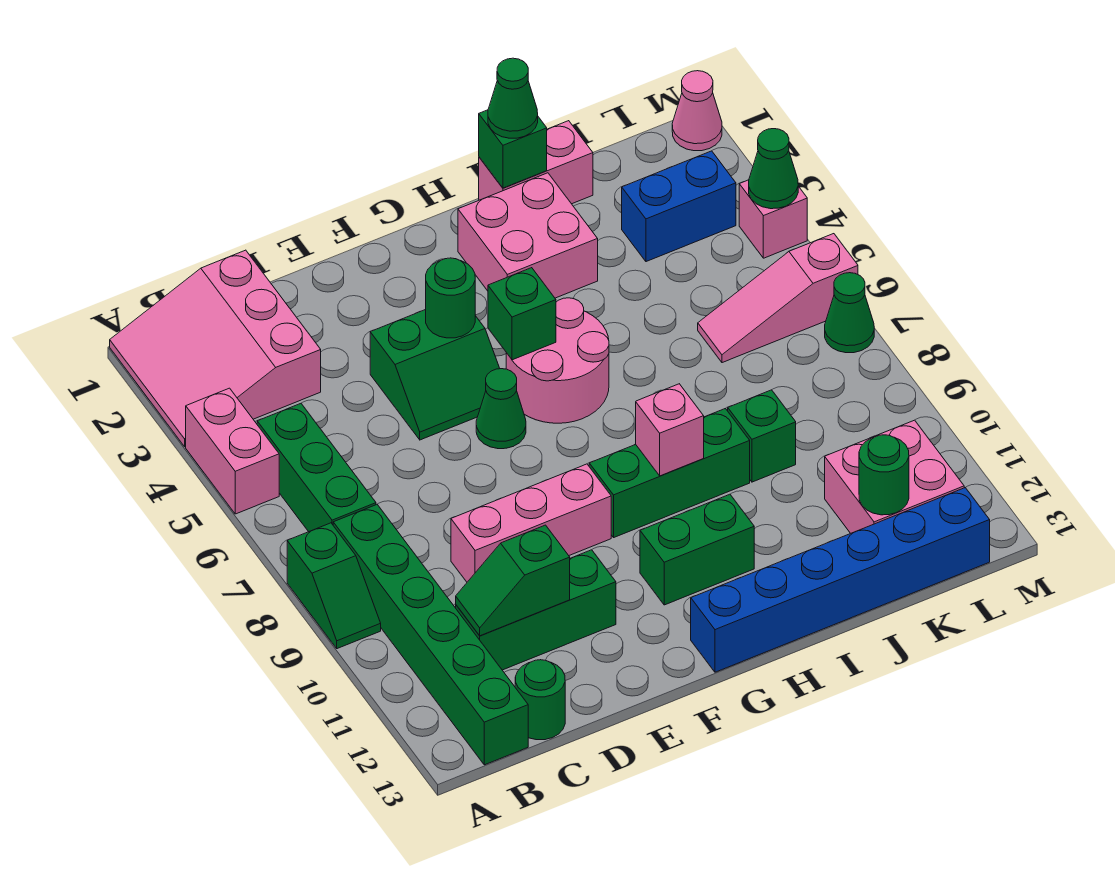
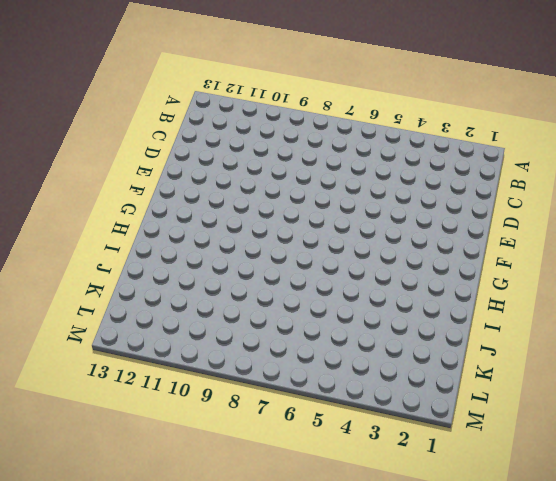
none -> pink slope A1:C3 level 1 top C
none -> pink brick A4:A5 level 1
none -> green slope A8:A9 level 1 top 8
none -> green brick B5:B7 level 1

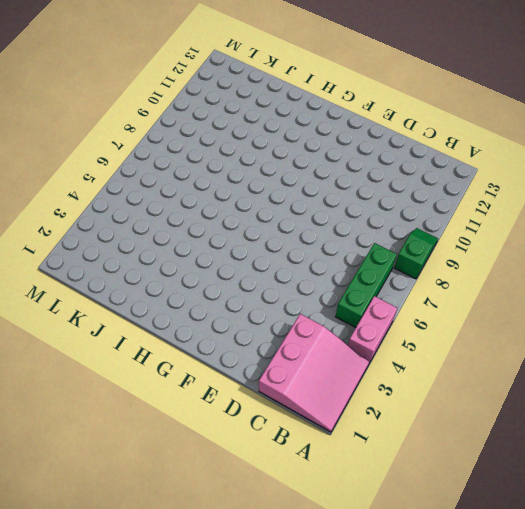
none -> green brick B8:B13 level 1
none -> green brick C11:E11 level 1
none -> green round brick C13 level 1
none -> pink brick D9:F9 level 1

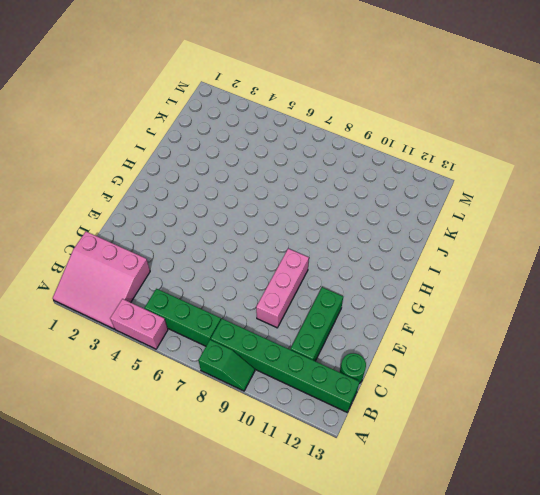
none -> green slope E4:F5 level 1 top 4
none -> green cone F6 level 1
none -> pink round brick G5:H6 level 1
none -> green brick G9:I9 level 1

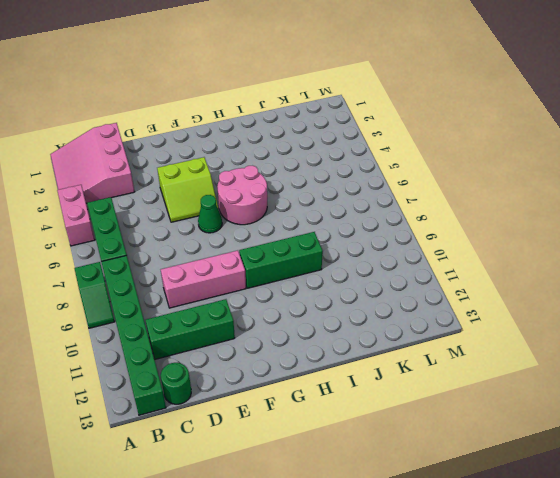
lime slope E4:F5 level 1 top 4 -> green slope E4:F5 level 1 top 4
none -> green brick G11:H11 level 1
none -> blue brick G13:L13 level 1
none -> pink brick H2:I3 level 1
none -> pink brick I1:J1 level 1

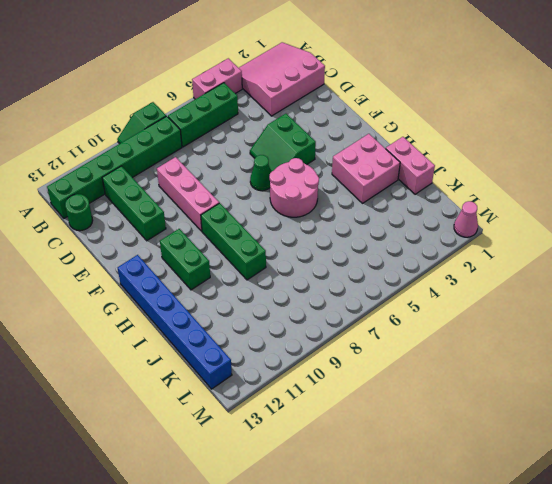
none -> green brick J9 level 1
none -> blue brick K3:L3 level 1
none -> pink slope K6:M6 level 1 top M
none -> pink brick K11:L12 level 1

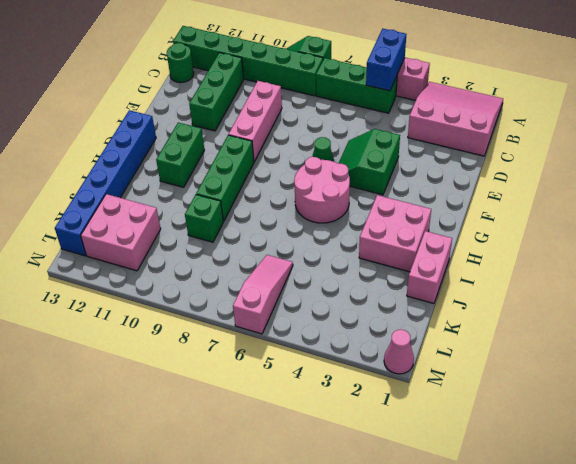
blue brick A5:B5 level 2 -> blue brick K3:L3 level 1
none -> pink brick M4 level 1
none -> green cone M7 level 1
none -> green slope C11:D11 level 2 top D
none -> green round brick F4 level 2

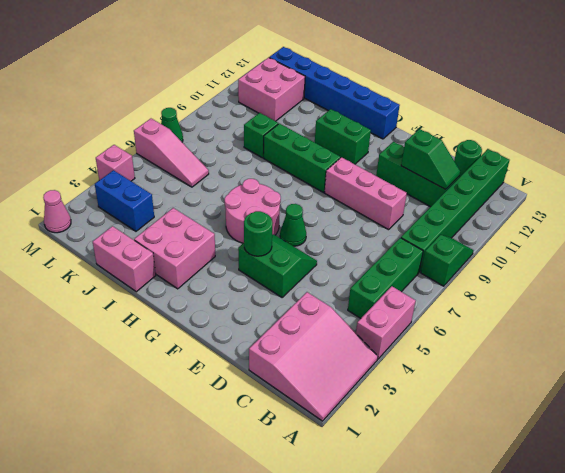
none -> green brick G5 level 2
none -> pink brick H9 level 2
none -> green brick I1 level 2
none -> green round brick K12 level 2

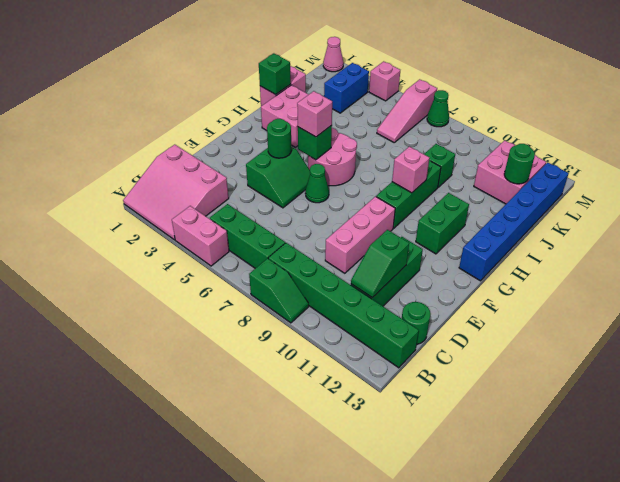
pink brick G5 level 3 -> none
none -> green cone M4 level 2
none -> green cone I1 level 3

